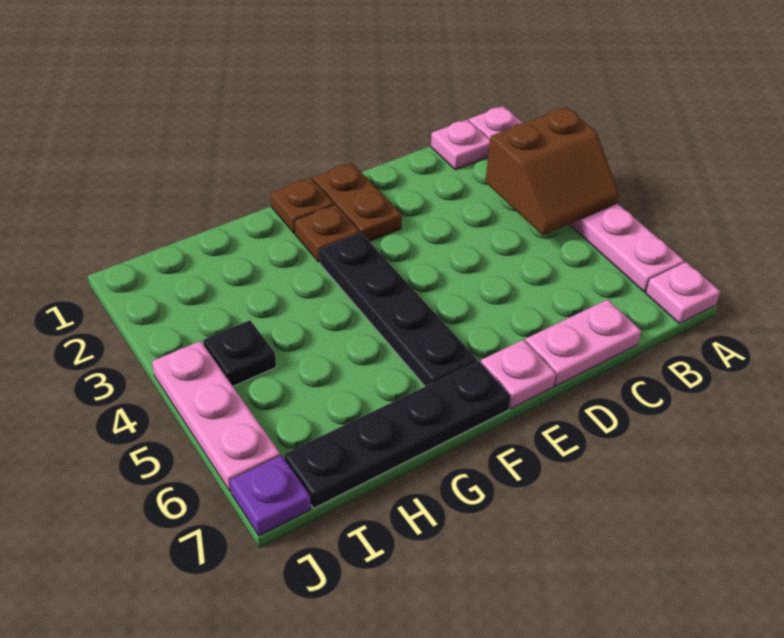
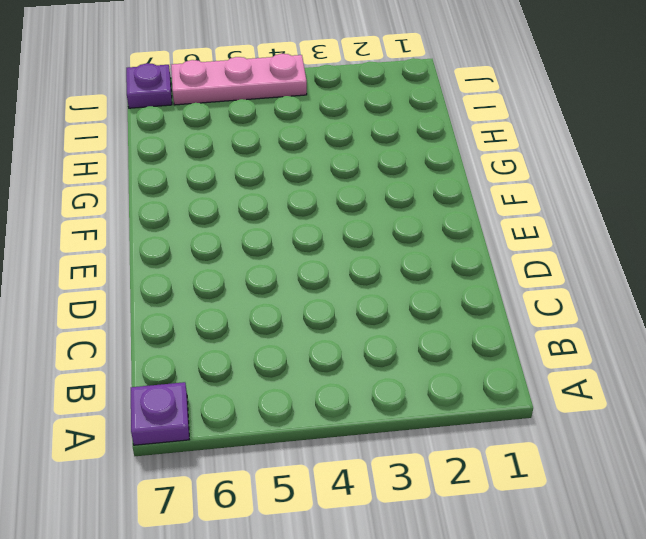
purple plate A7 level 1 -> pink plate A7 level 1
none -> pink plate A1:A6 level 1
none -> pink plate B1 level 1
none -> pink plate C7:D7 level 1

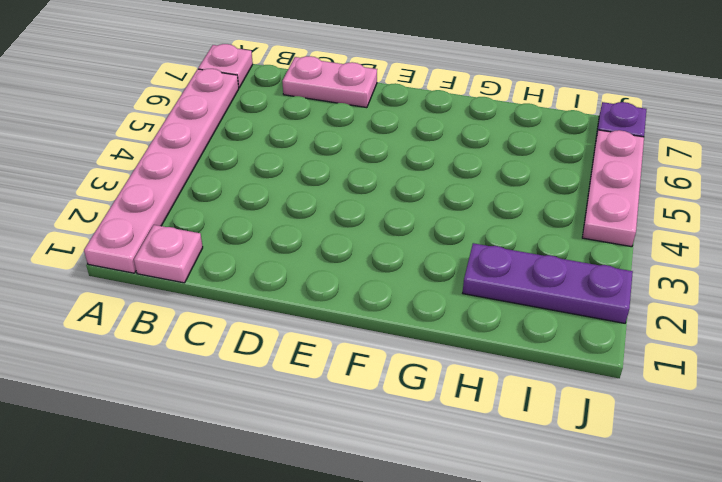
purple plate H2:J2 level 1 -> none
none -> brown plate E1:E2 level 1
none -> pink plate E7 level 1
none -> brown plate F1 level 1

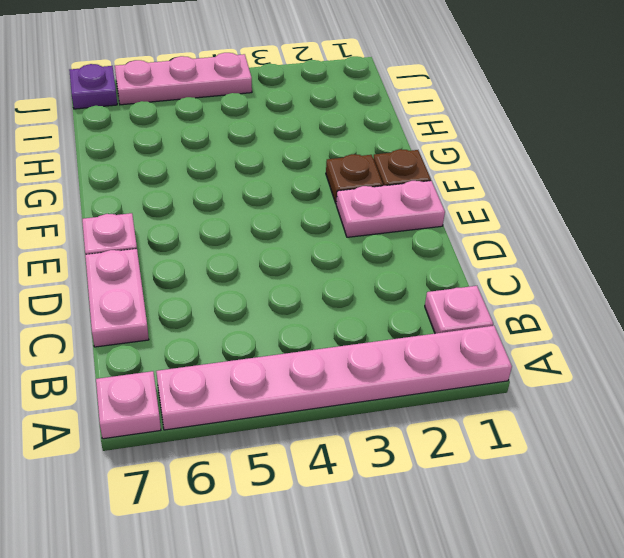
pink plate E1:E2 level 1 -> brown plate E1:E2 level 1
none -> black plate F3:F6 level 1
none -> black plate F7:I7 level 1
none -> black plate I4 level 1

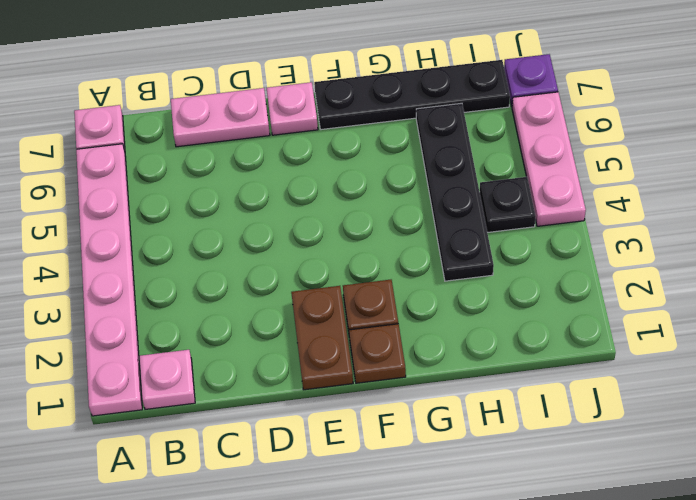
black plate H3:H6 level 1 -> black plate F3:F6 level 1
none -> brown slope A3:B4 level 2 top 3

